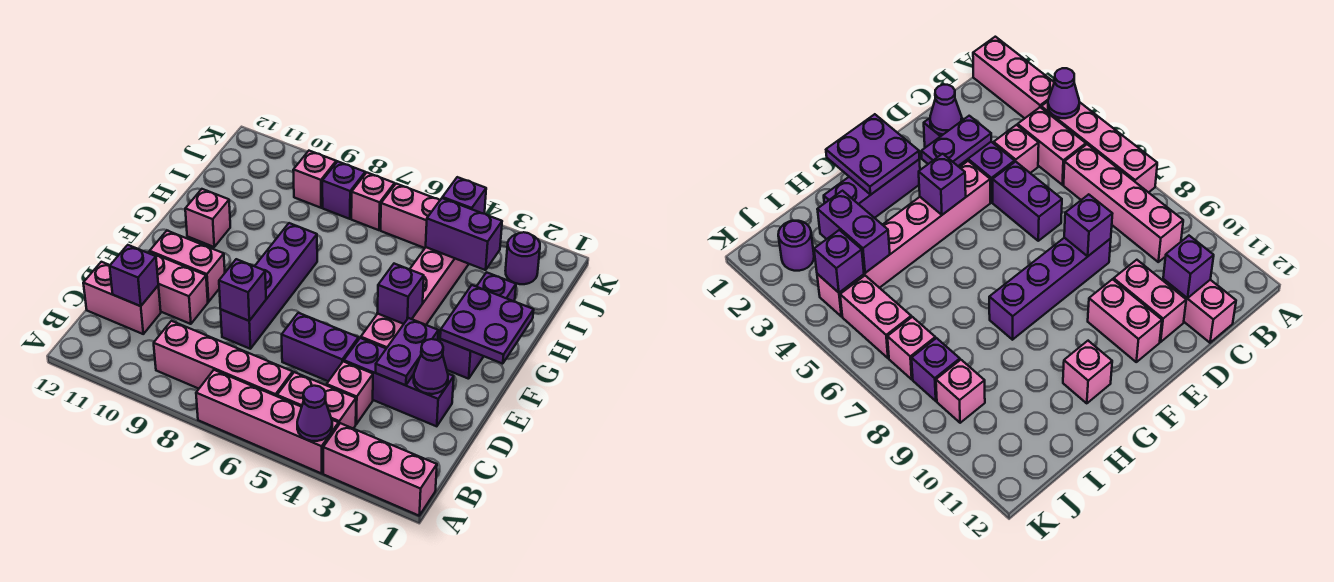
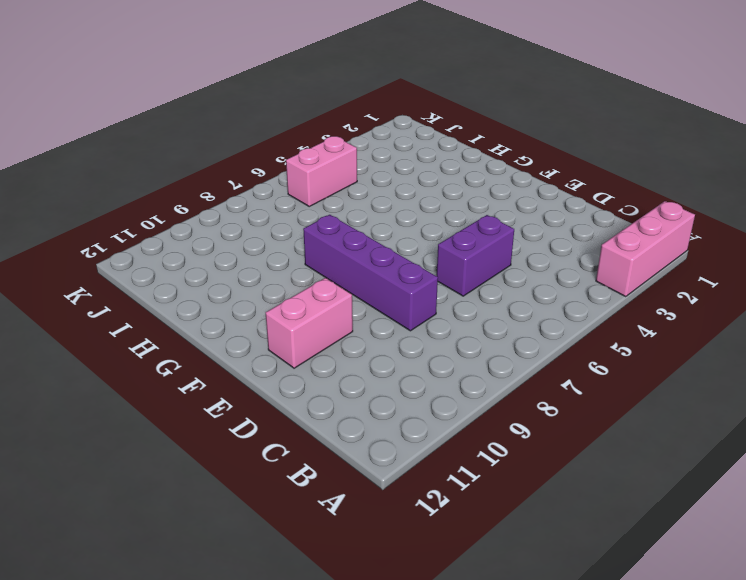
none -> pink brick A4:A7 level 1
none -> pink brick B4:B5 level 1
none -> pink brick B6:B9 level 1

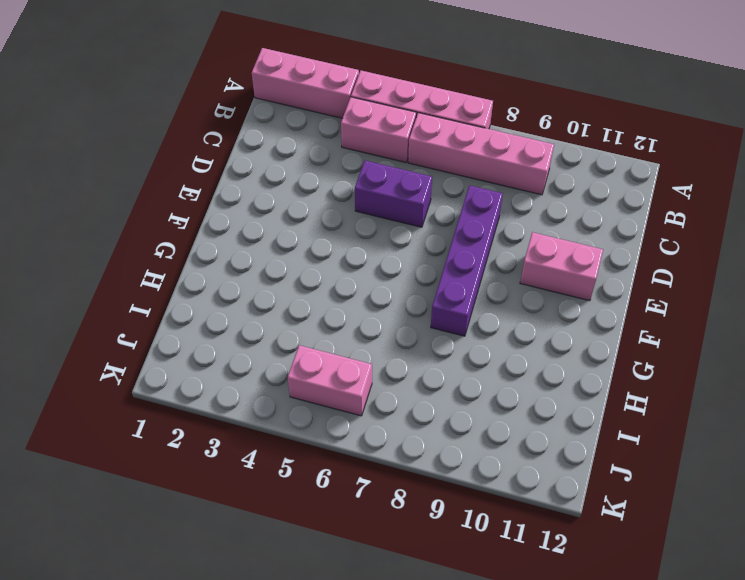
none -> pink brick C4 level 1
none -> pink brick C11:C12 level 1
none -> purple brick D2:D4 level 1

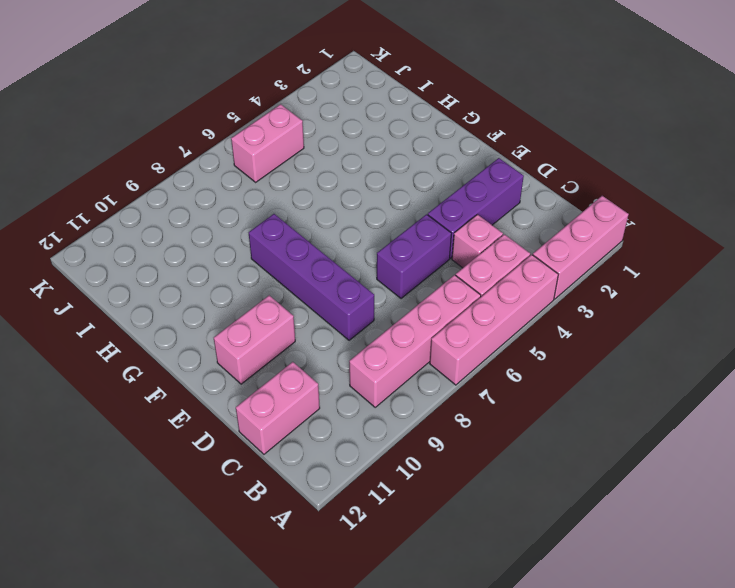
none -> pink brick D10:D11 level 1
none -> pink brick E4:J4 level 1
none -> purple brick F2:H2 level 1

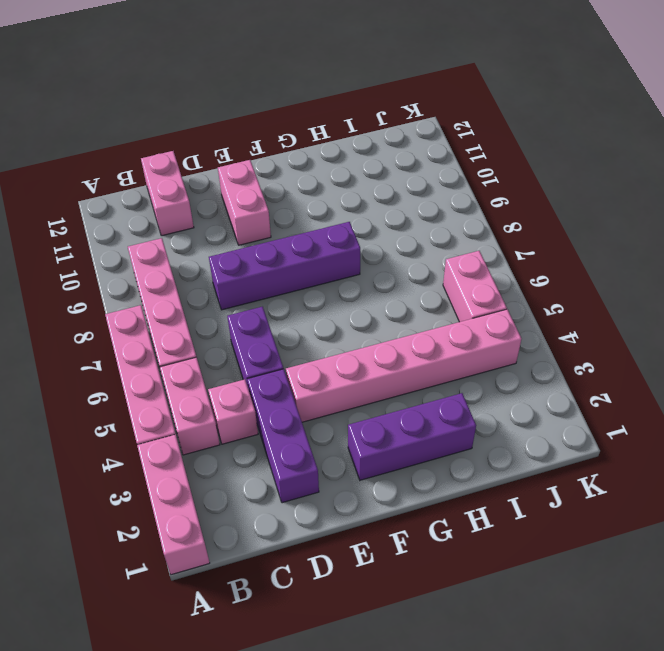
none -> pink brick D10:D11 level 1
none -> pink brick G11 level 1
none -> purple round brick J2 level 1

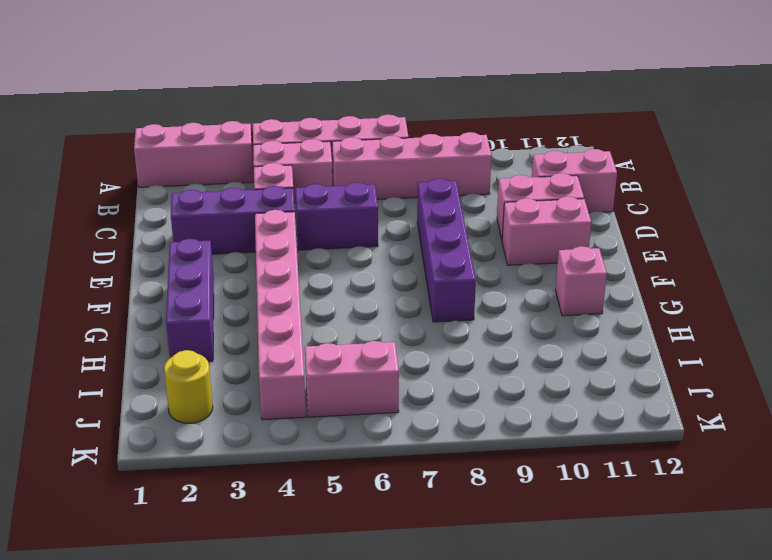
yellow round brick J2 level 1 -> purple round brick J2 level 1
none -> pink brick J7 level 1
none -> purple brick J8 level 1
none -> pink brick J9 level 1

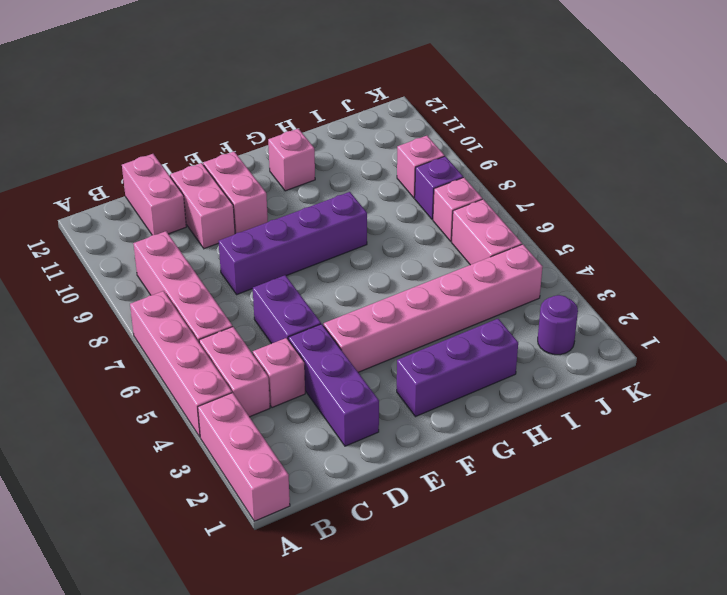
none -> purple cone A4 level 2
none -> purple brick C11 level 2
none -> purple cone D2 level 2

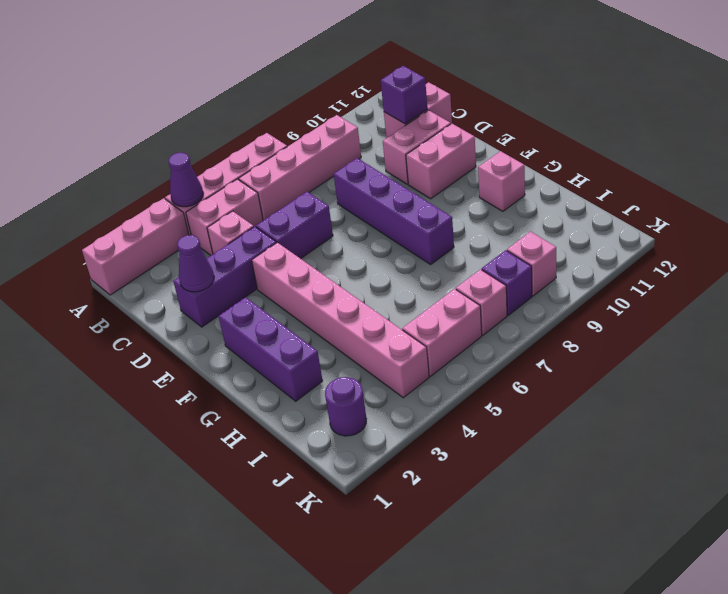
none -> purple plate D3:E3 level 2
none -> purple brick D8 level 2
none -> purple plate F1:G2 level 2

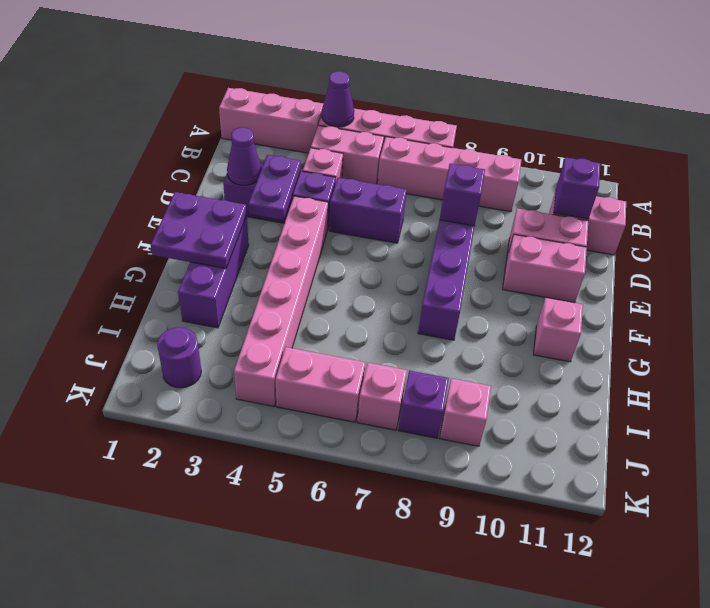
none -> purple brick F4 level 2
none -> purple brick I3:I4 level 2
none -> purple brick J4 level 2

